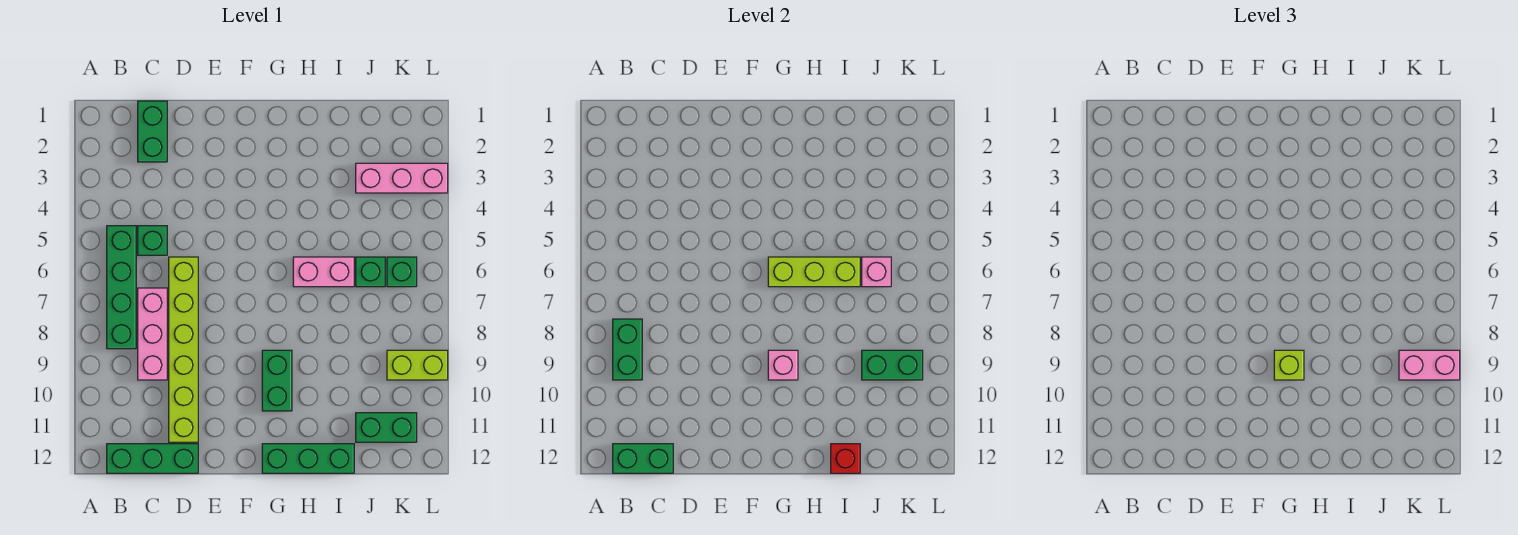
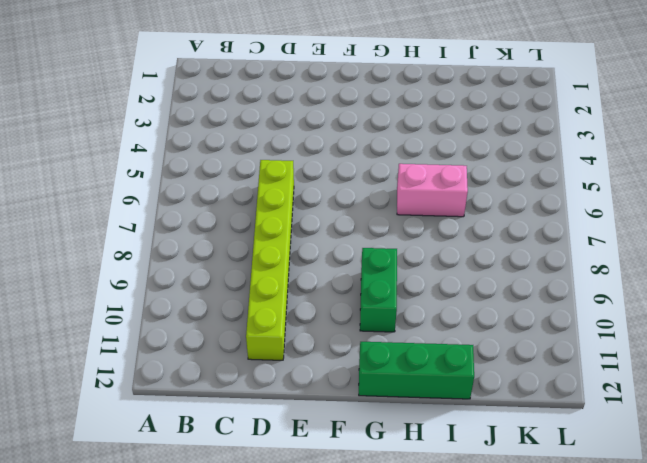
none -> green brick B5:B8 level 1
none -> green brick B12:D12 level 1
none -> green brick C1:C2 level 1

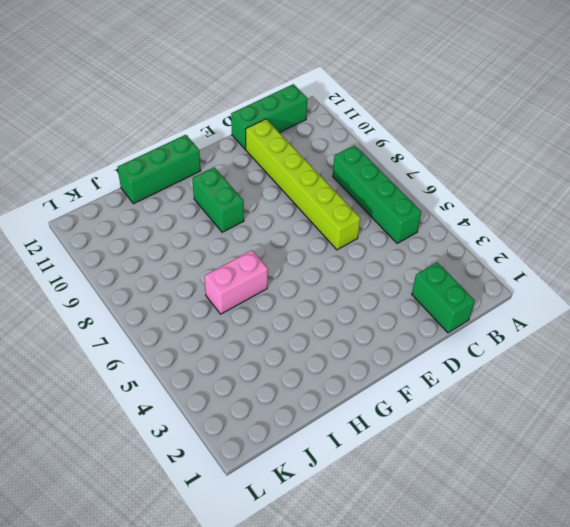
none -> green brick C5 level 1
none -> pink brick C7:C9 level 1
none -> pink brick J3:L3 level 1

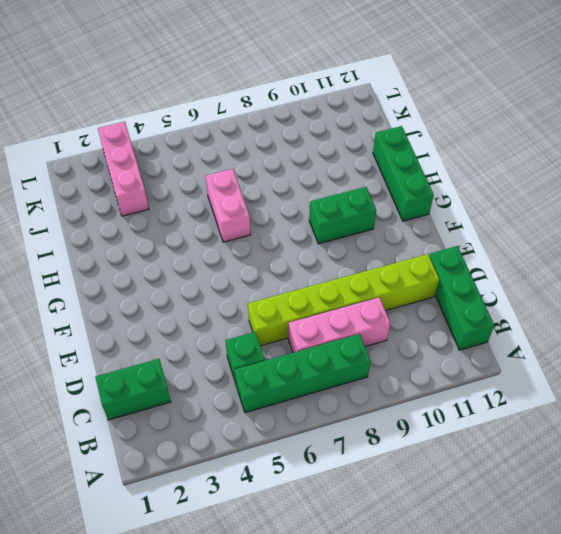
none -> green brick J6 level 1
none -> green brick J11:K11 level 1
none -> green brick K6 level 1

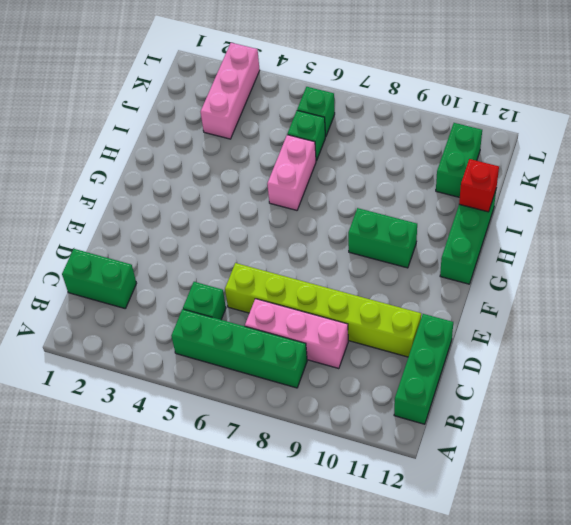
none -> lime brick K9:L9 level 1
none -> green brick B8:B9 level 2
none -> green brick B12:C12 level 2

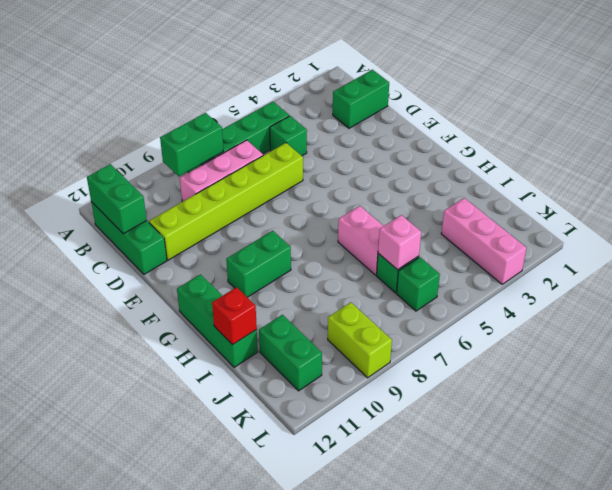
none -> lime brick G6:I6 level 2
none -> pink brick G9 level 2
none -> green brick J9:K9 level 2

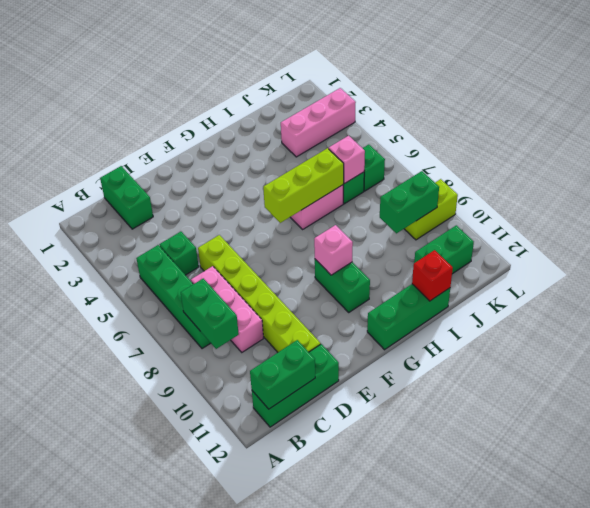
none -> lime brick G9 level 3
none -> pink brick K9:L9 level 3

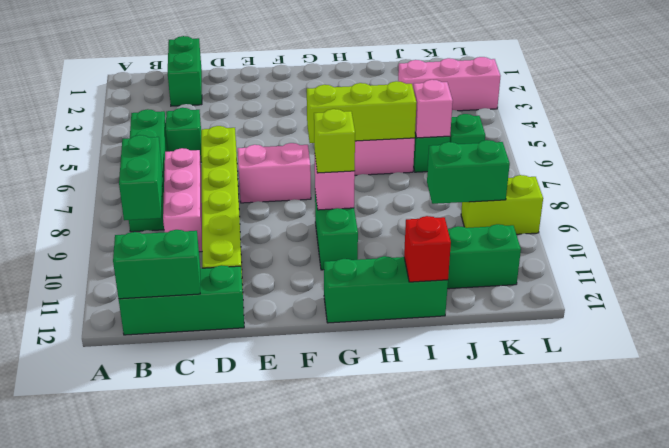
pink brick E7:F7 level 1 -> pink brick K9:L9 level 3

